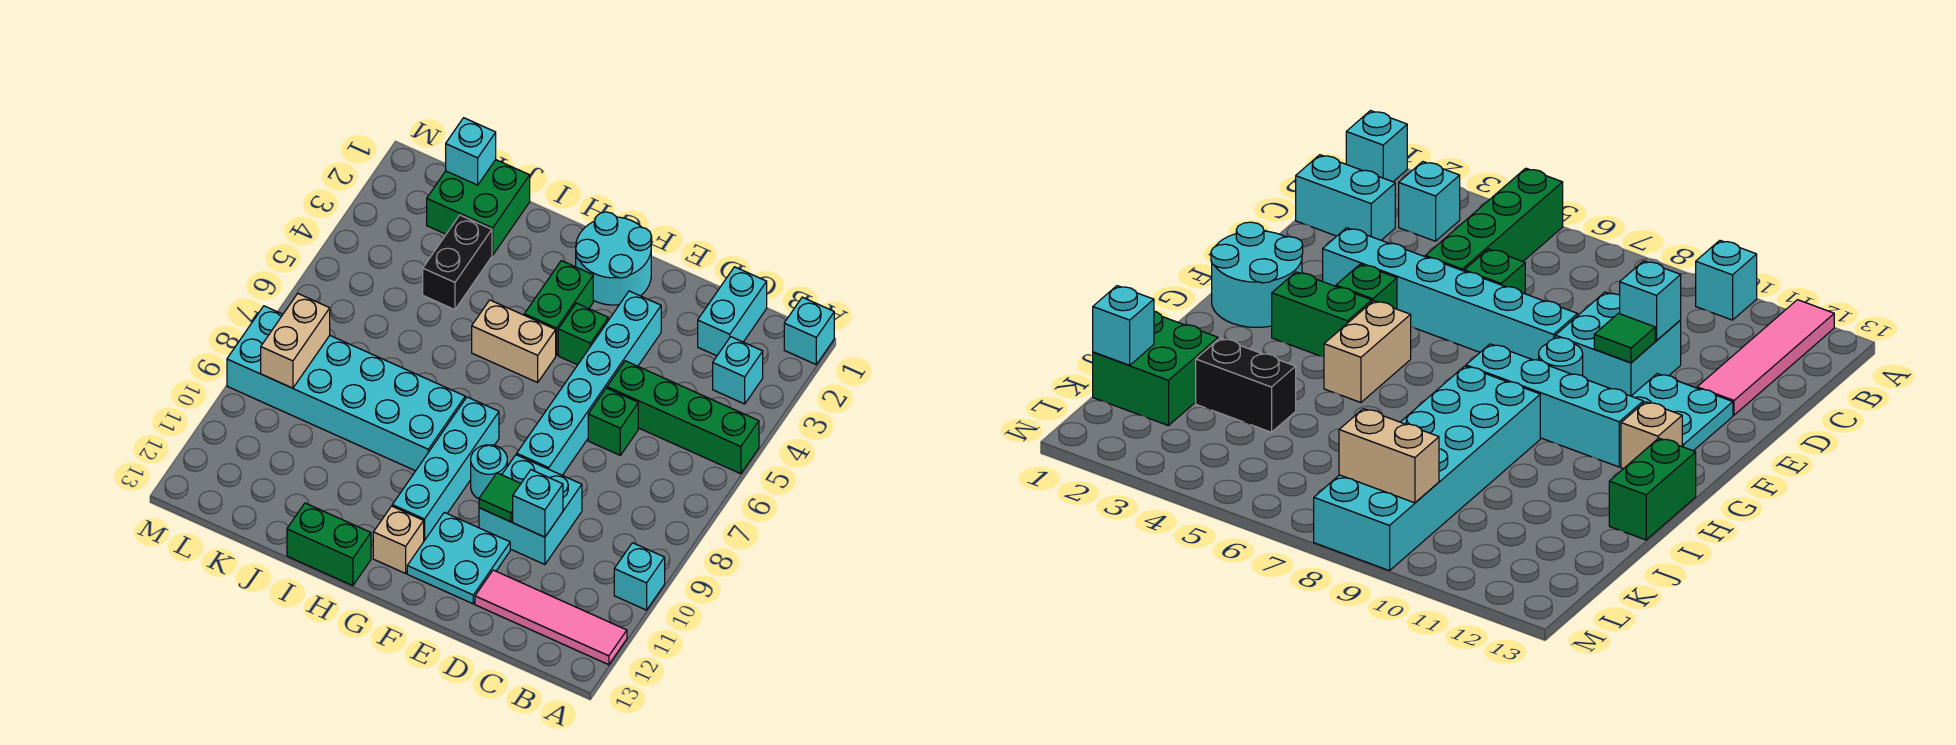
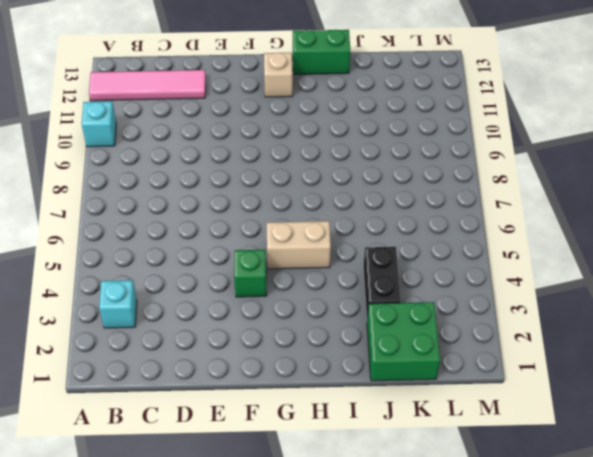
none -> cyan brick A1 level 1
none -> green brick A5:D5 level 1
none -> cyan brick C1:C2 level 1

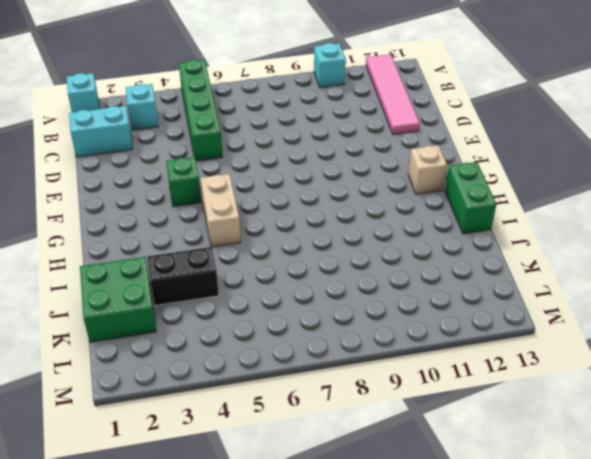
none -> green brick D6 level 1
none -> cyan brick D9:E10 level 1
none -> cyan brick E3:E8 level 1

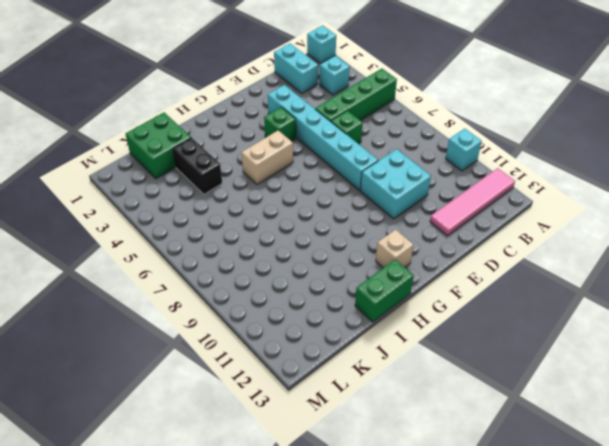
none -> cyan plate E11:F12 level 1
none -> cyan round brick F1:G2 level 1
none -> cyan round brick F9 level 1

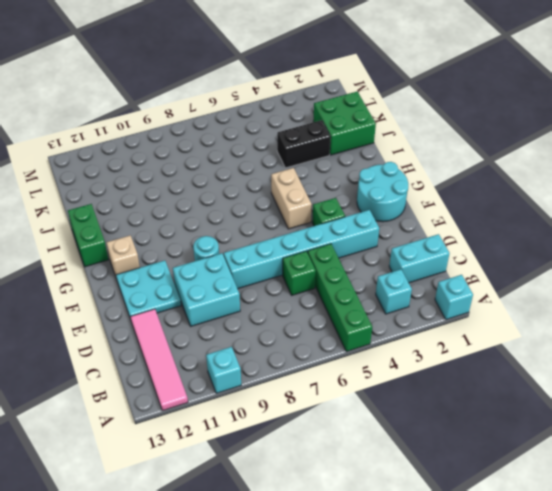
none -> green brick G3:G4 level 1
none -> cyan brick G8:G11 level 1
none -> cyan brick H8:M9 level 1

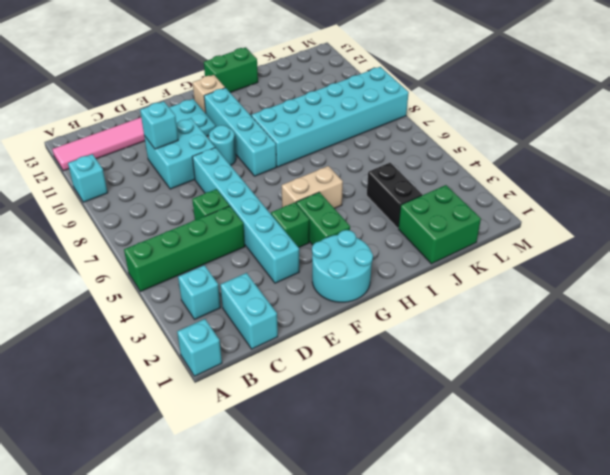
none -> green tile E10 level 2
none -> cyan brick K1 level 2
none -> tan brick L8:L9 level 2

